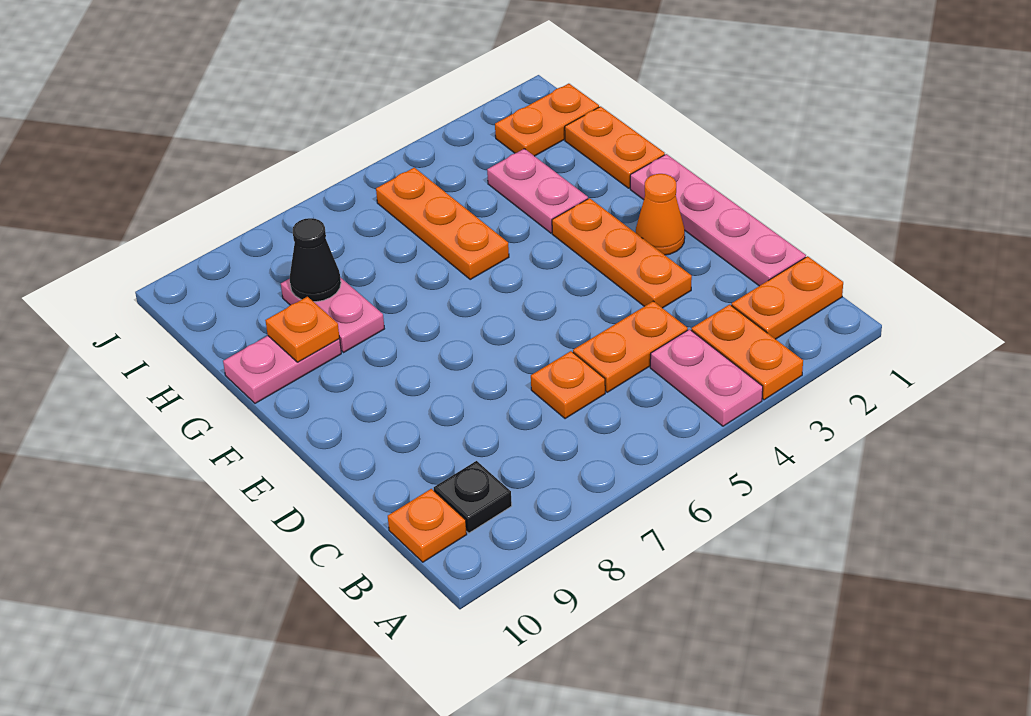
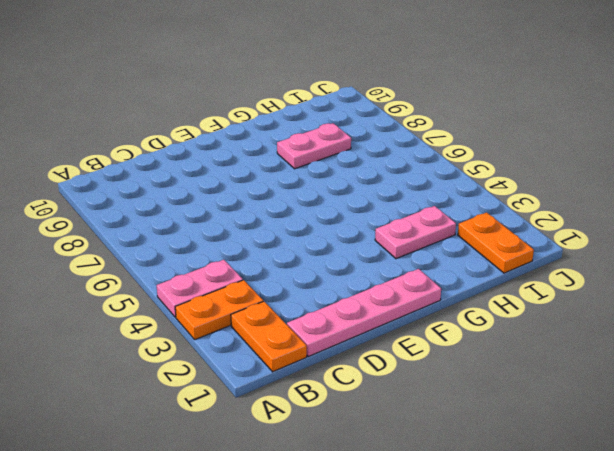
none -> black plate B9 level 1
none -> orange plate B10 level 1
none -> orange plate C4:C5 level 1

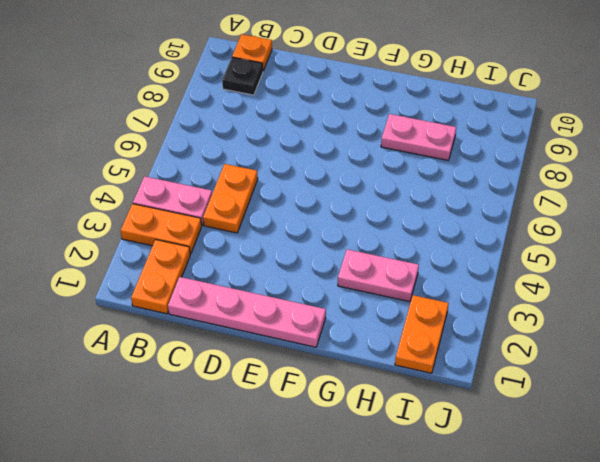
none -> orange plate C6 level 1
none -> orange plate D3:F3 level 1
none -> orange cone E2 level 1

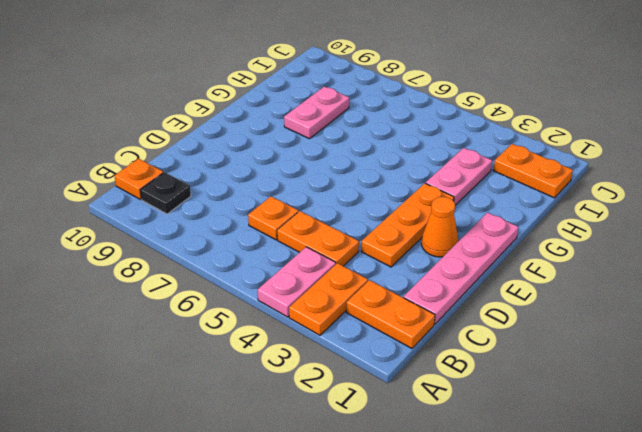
none -> orange plate G1:H1 level 1
none -> orange plate G5:I5 level 1
none -> pink plate G9:G10 level 1

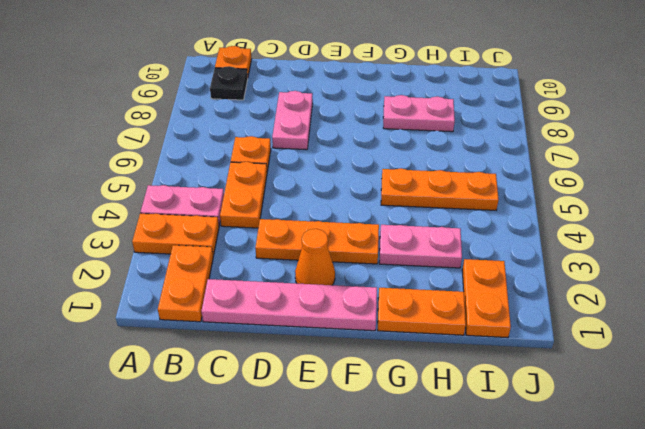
pink plate D7:D8 level 1 -> pink plate G9:G10 level 1
none -> orange plate G9 level 2
none -> black cone H8 level 2

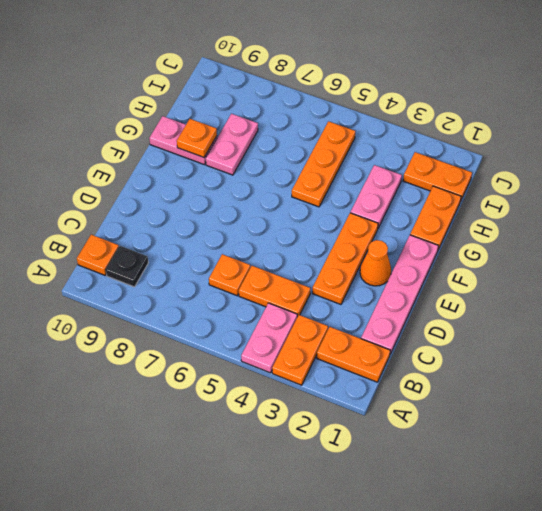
none -> black cone H8 level 2

